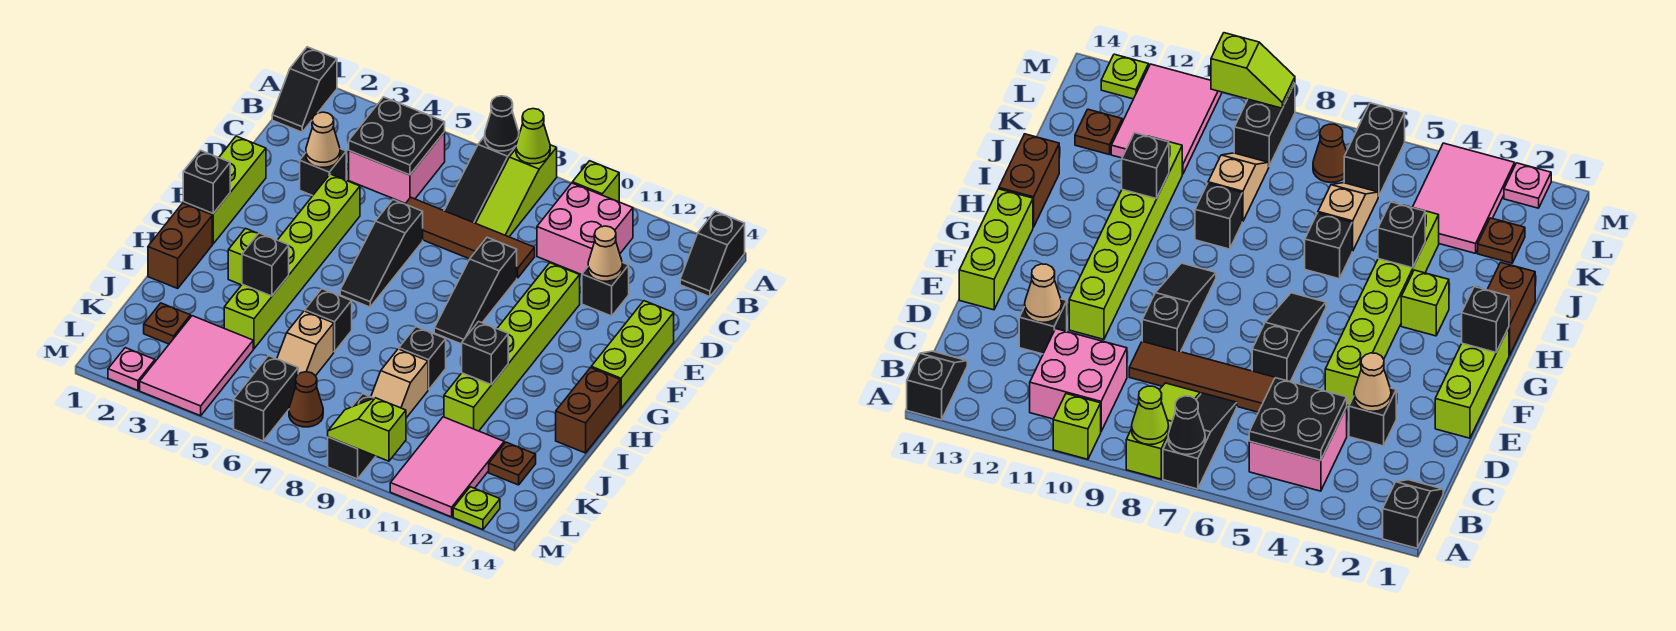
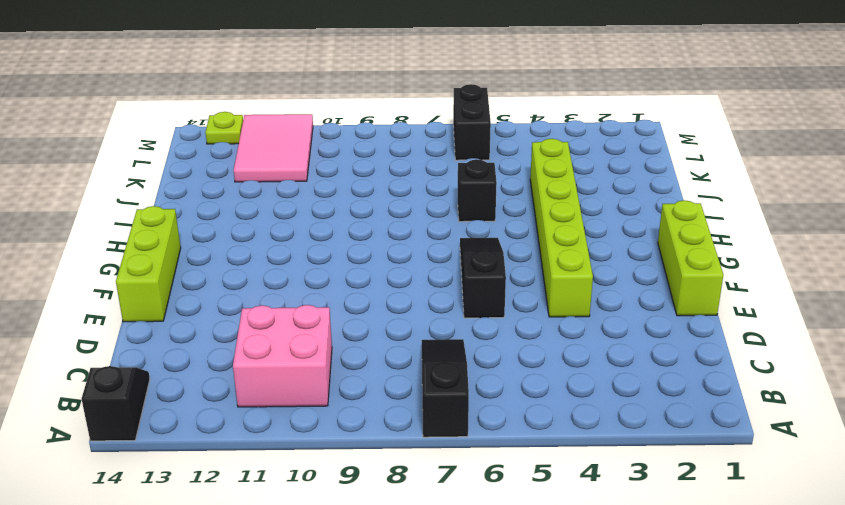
none -> black slope A1:B1 level 1 top A
none -> lime slope A8:C8 level 1 top A
none -> lime brick A10 level 1
none -> pink brick B4:C5 level 1

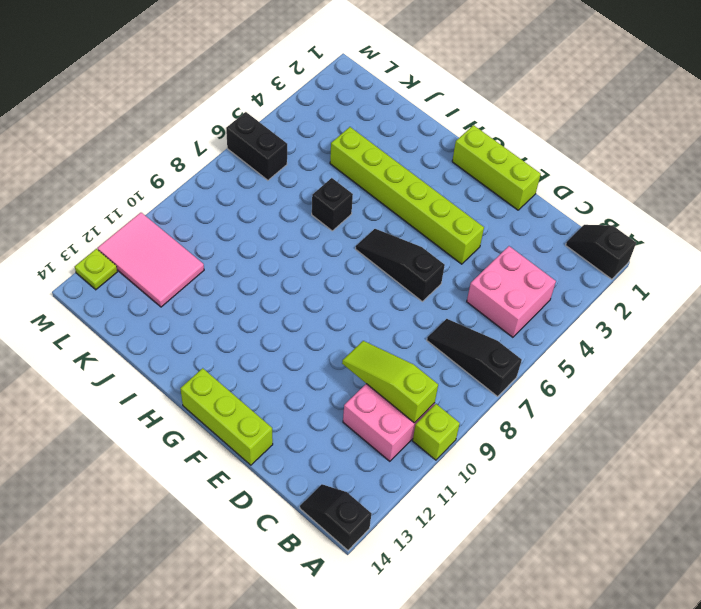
lime slope B10:D10 level 2 top B -> lime slope A8:C8 level 1 top A
none -> black brick D3 level 1
none -> brown tile D6:D9 level 1
none -> black brick D12 level 1
none -> black slope E9:G9 level 1 top E

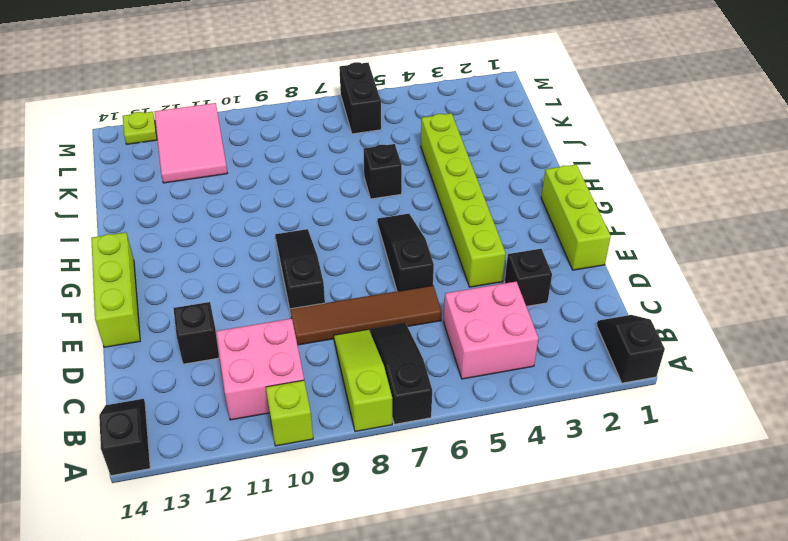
none -> lime brick E11:J11 level 1
none -> brown brick H1:I1 level 1
none -> lime brick H3 level 1
none -> brown brick H14:I14 level 1

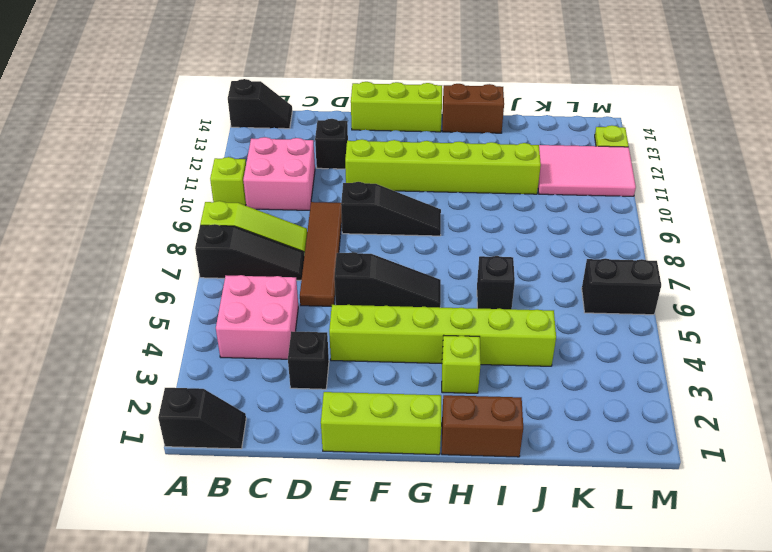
none -> black brick I9 level 1
none -> tan slope J6:K6 level 1 top J
none -> tan slope J9:K9 level 1 top J
none -> brown plate K2 level 1

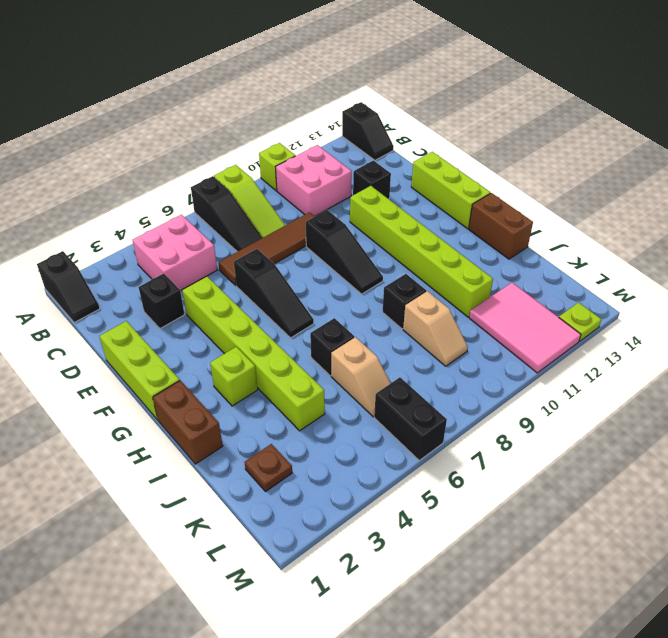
none -> pink tile K3:M4 level 1
none -> brown plate K13 level 1
none -> brown cone L7 level 1
none -> black brick L9:M9 level 1

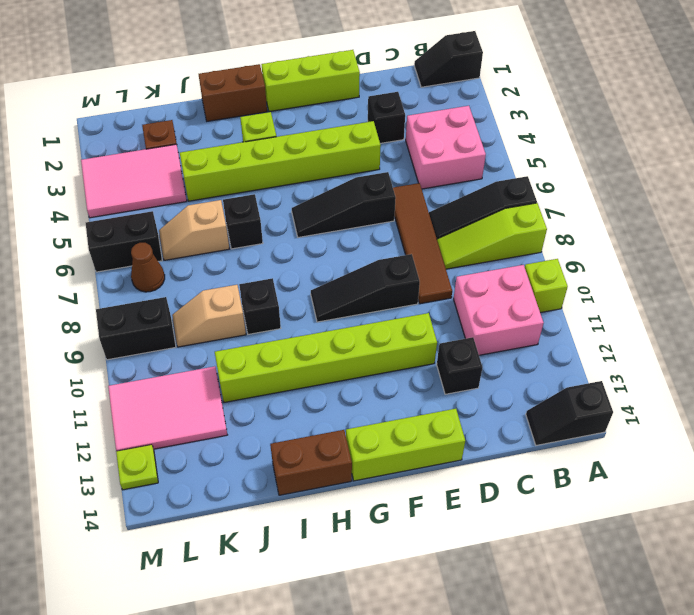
none -> brown plate K13 level 1
none -> pink plate M2 level 1
none -> black cone A7 level 2
none -> lime cone A8 level 2

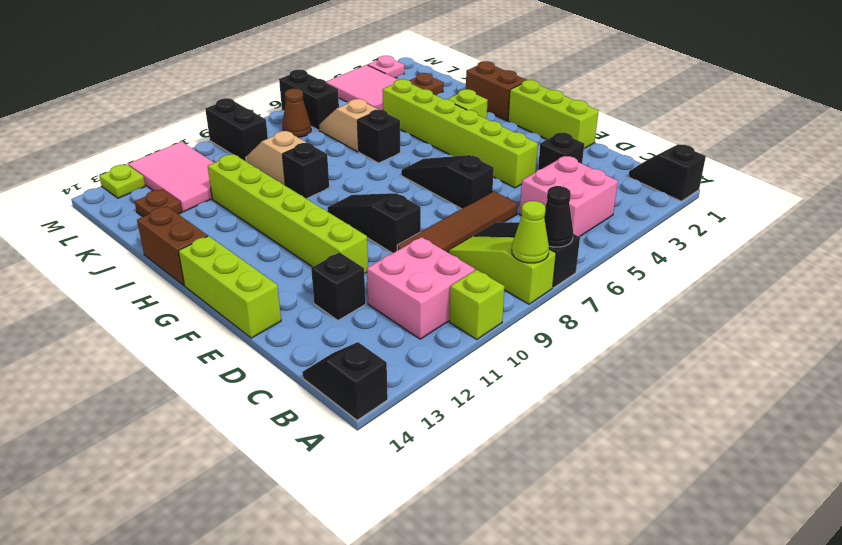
none -> black plate B4:C5 level 2
none -> tan cone D3 level 2
none -> tan cone D12 level 2
none -> black brick G1 level 2

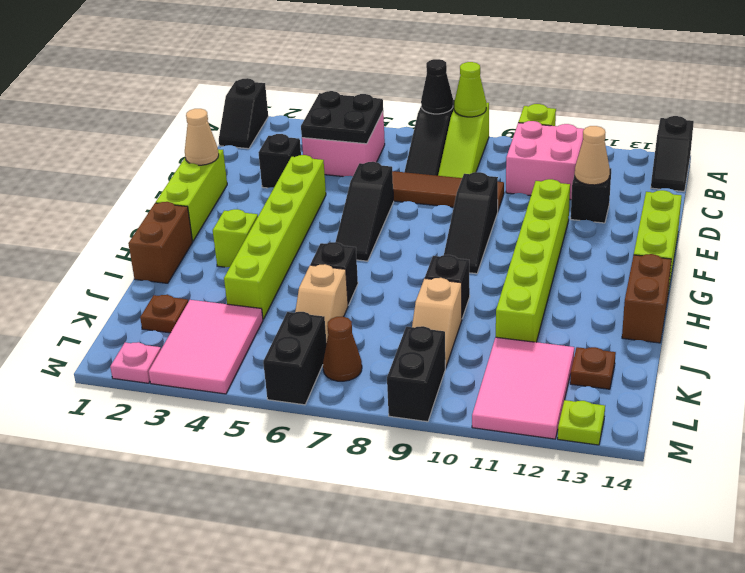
tan cone E1 level 2 -> tan cone D3 level 2
none -> black brick G1 level 2
none -> black brick I4 level 2
none -> black brick I11 level 2
none -> lime slope M9:M10 level 2 top 10

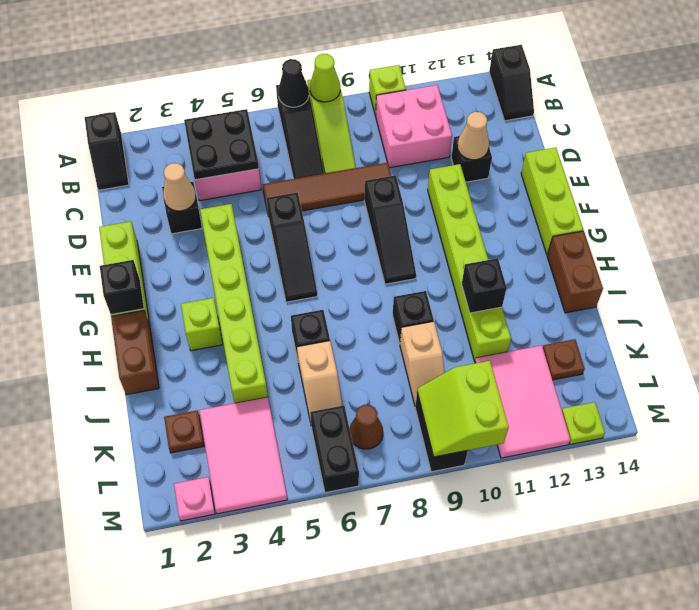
lime slope L9:M10 level 2 top 10 -> lime slope M9:M10 level 2 top 10
none -> black brick I4 level 2

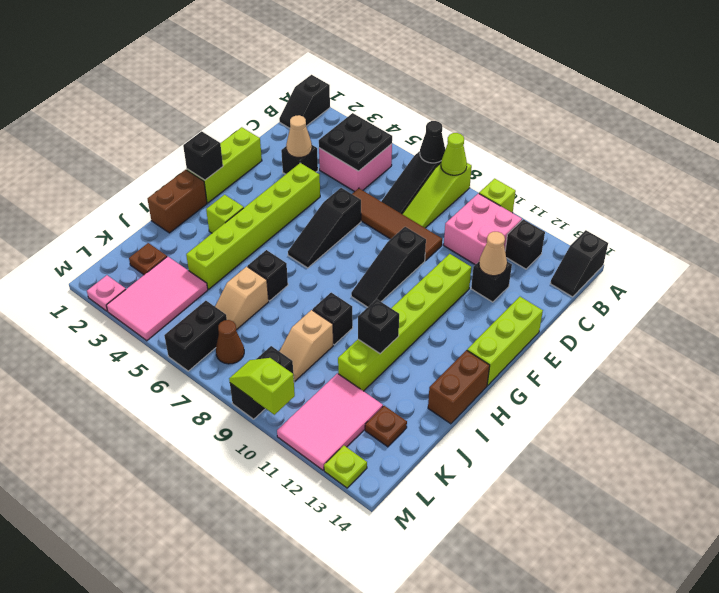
black brick B12 level 1 -> black brick I4 level 2

